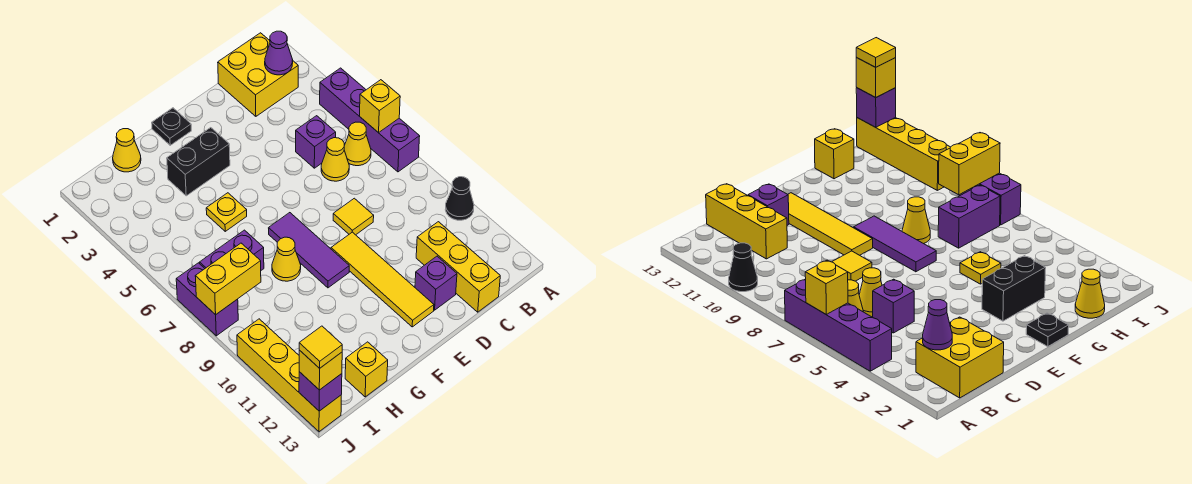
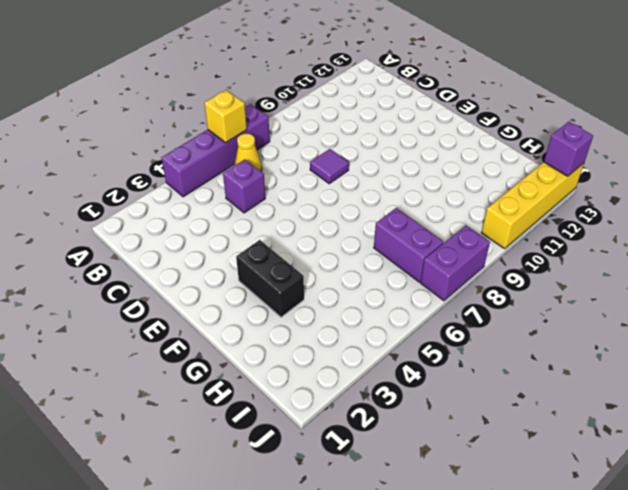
purple tile D8 level 1 -> yellow tile D8 level 1
none -> black cone A10 level 1
none -> yellow brick B1:C2 level 1
none -> yellow cone C6 level 1

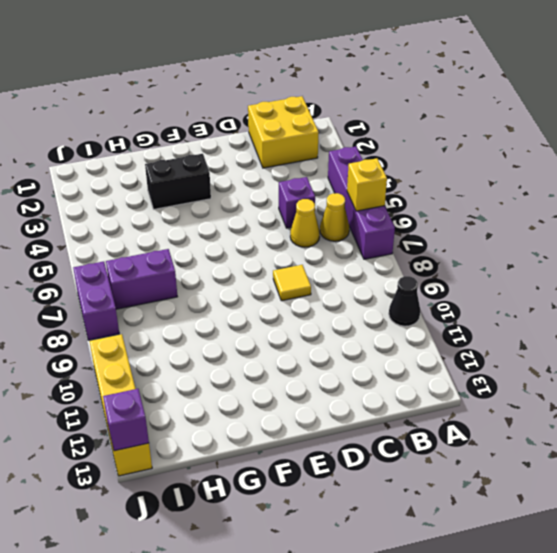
none -> yellow brick C11:C13 level 1
none -> purple brick D12 level 1
none -> yellow tile E9:E12 level 1

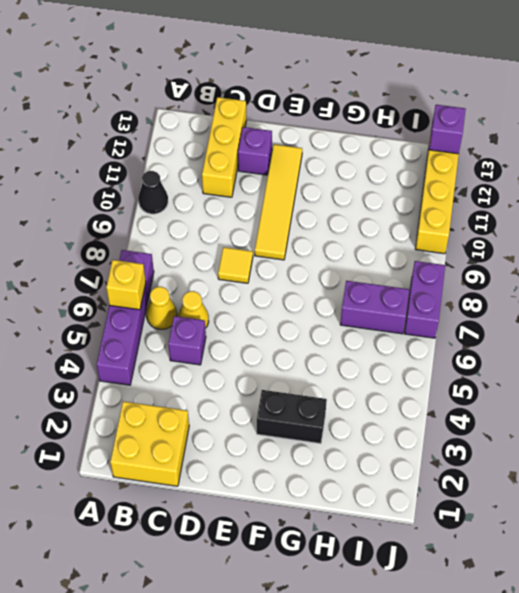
none -> black plate F1 level 1
none -> purple tile F7:F9 level 1
none -> yellow plate G5 level 1

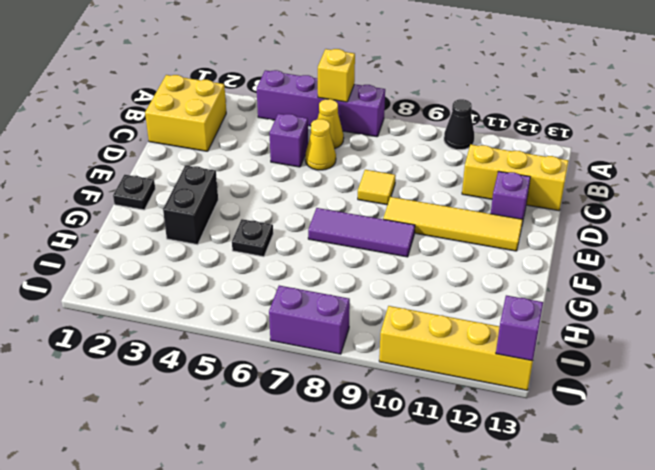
black plate G5 level 1 -> yellow plate G5 level 1
none -> yellow cone G8 level 1
none -> yellow cone H1 level 1
none -> purple brick H7:I7 level 1

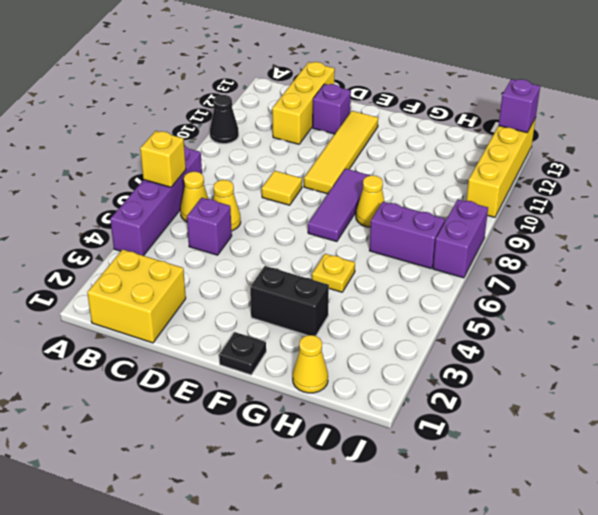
none -> yellow brick H13 level 1
none -> purple cone B2 level 2
none -> yellow brick I8:J8 level 2

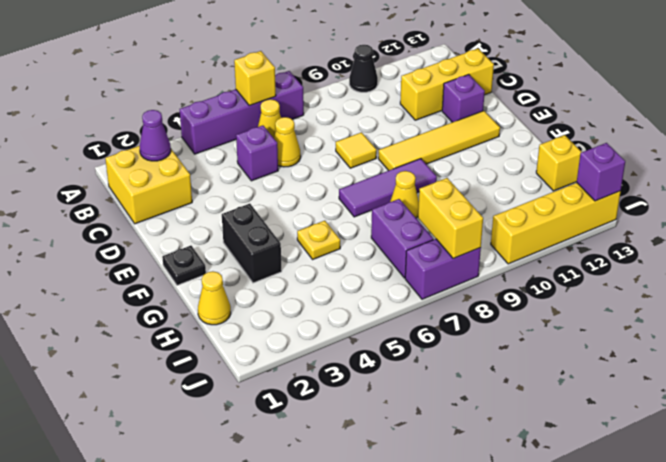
none -> yellow brick J13 level 3
none -> yellow tile J13 level 4

